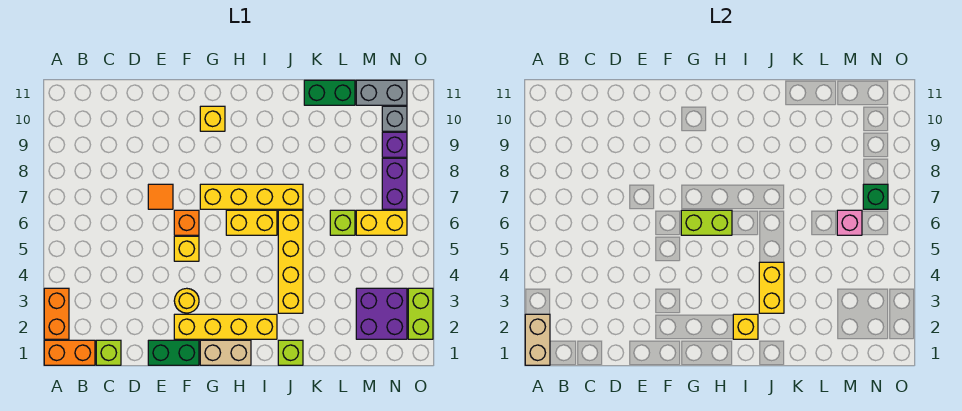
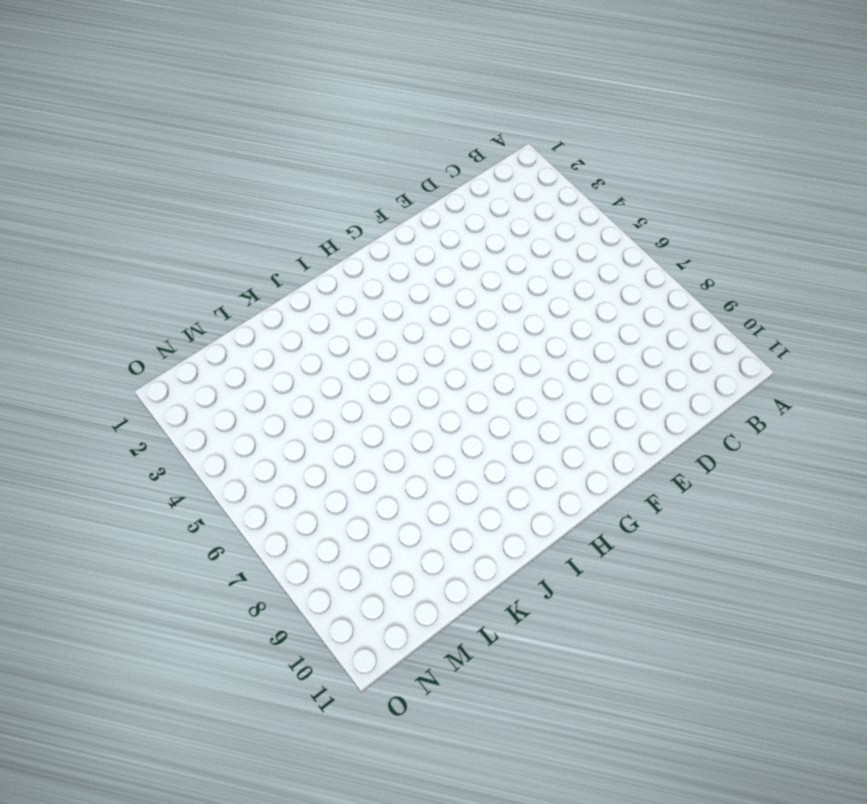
none -> orange brick A1:B1 level 1
none -> orange brick A2:A3 level 1
none -> lime brick C1 level 1
none -> green brick E1:F1 level 1

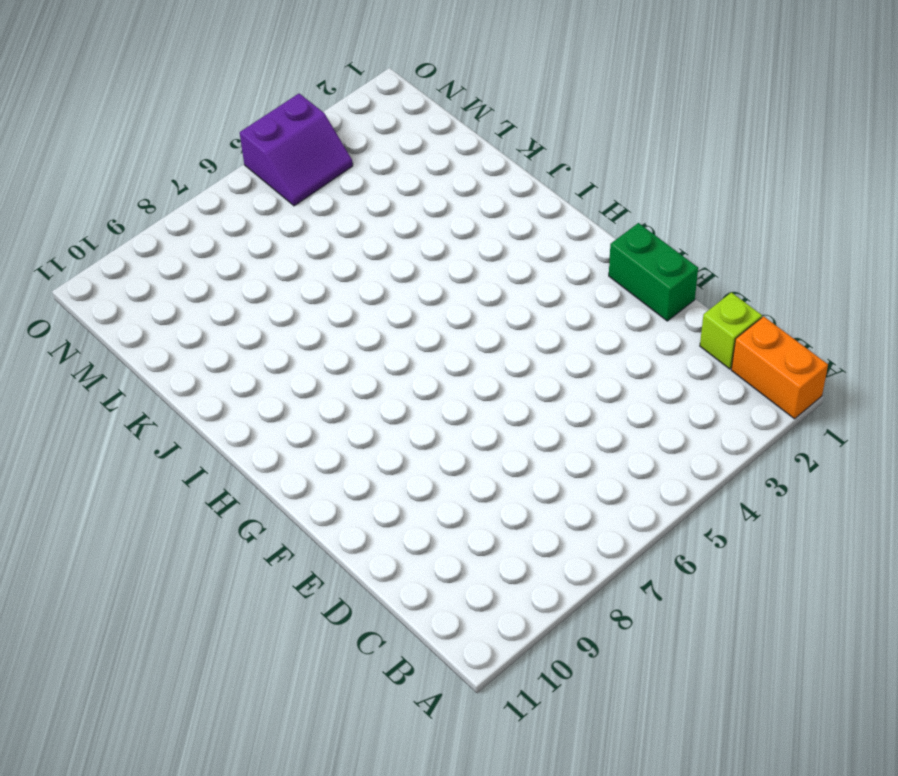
purple slope N4:O5 level 1 top O -> none
none -> orange brick A2:A3 level 1
none -> orange tile E7 level 1
none -> yellow brick F2:I2 level 1
none -> yellow round brick F3 level 1

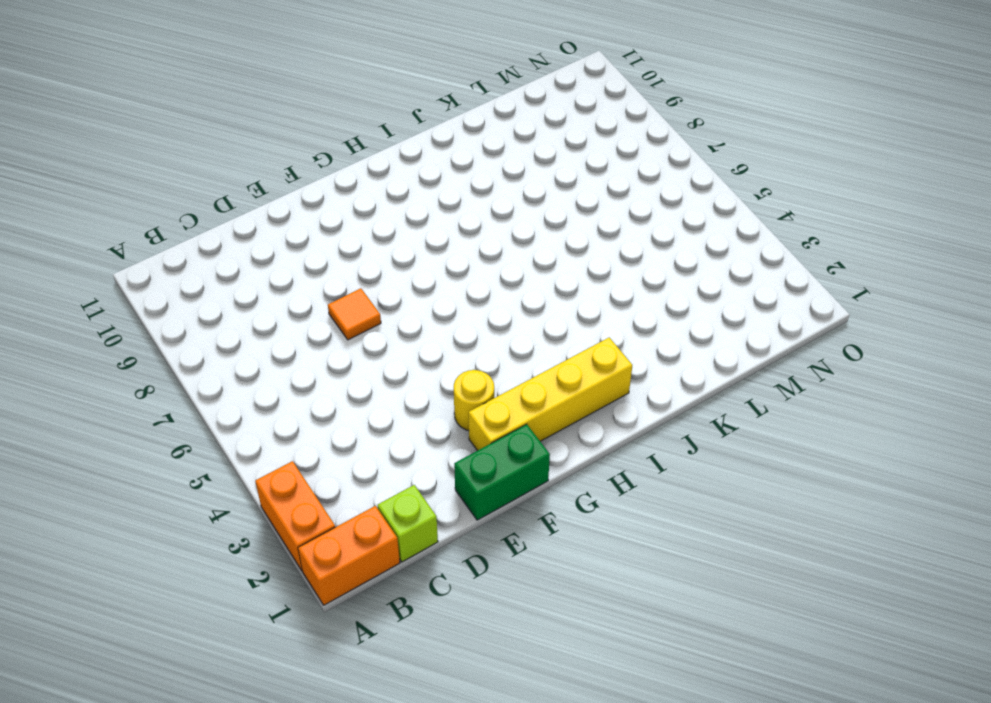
none -> yellow brick F5 level 1
none -> orange brick F6 level 1
none -> tan brick G1:H1 level 1
none -> yellow brick G7:J7 level 1

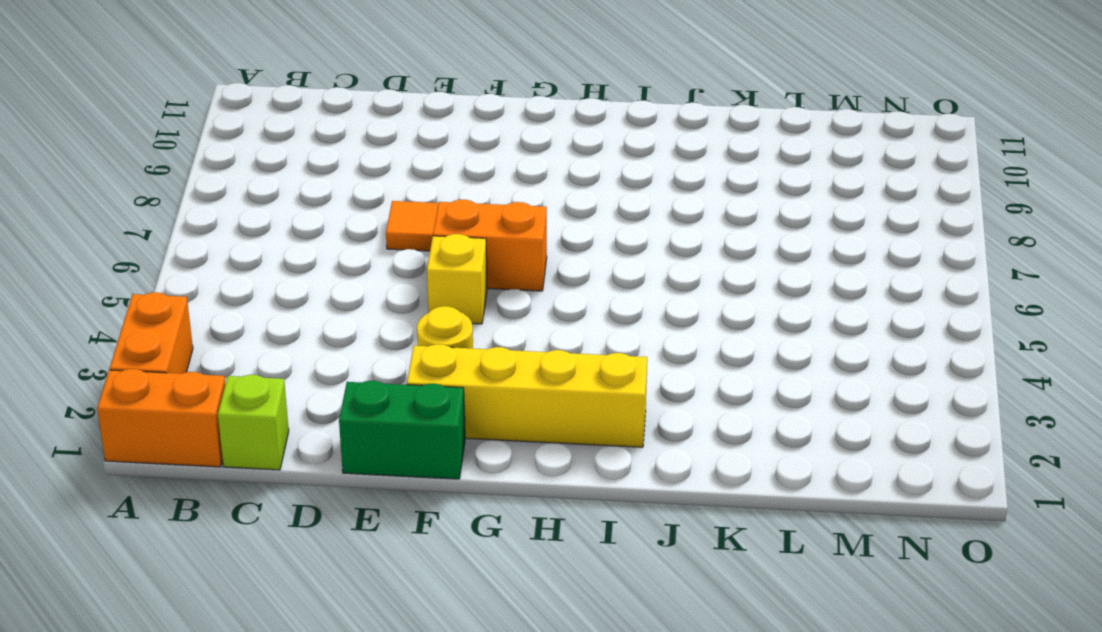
orange brick F6:G6 level 1 -> orange brick F6 level 1
none -> tan brick G1:H1 level 1
none -> yellow brick G7:J7 level 1
none -> yellow brick G10 level 1
none -> yellow brick H6:I6 level 1

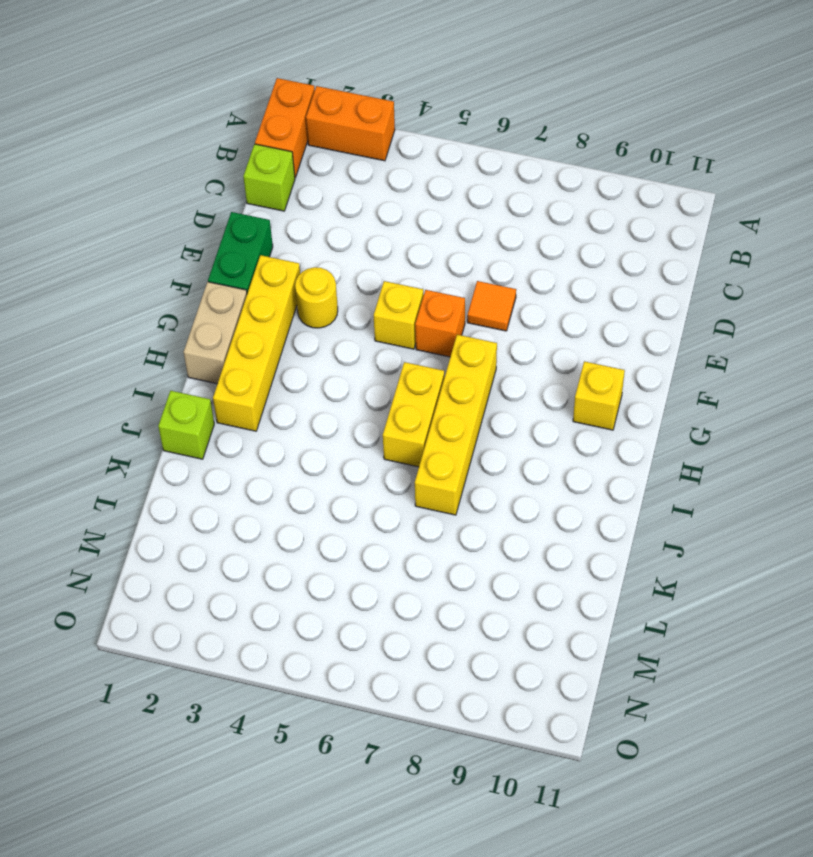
none -> yellow brick J3:J6 level 1
none -> green brick K11:L11 level 1
none -> lime brick L6 level 1
none -> purple brick M2:N3 level 1

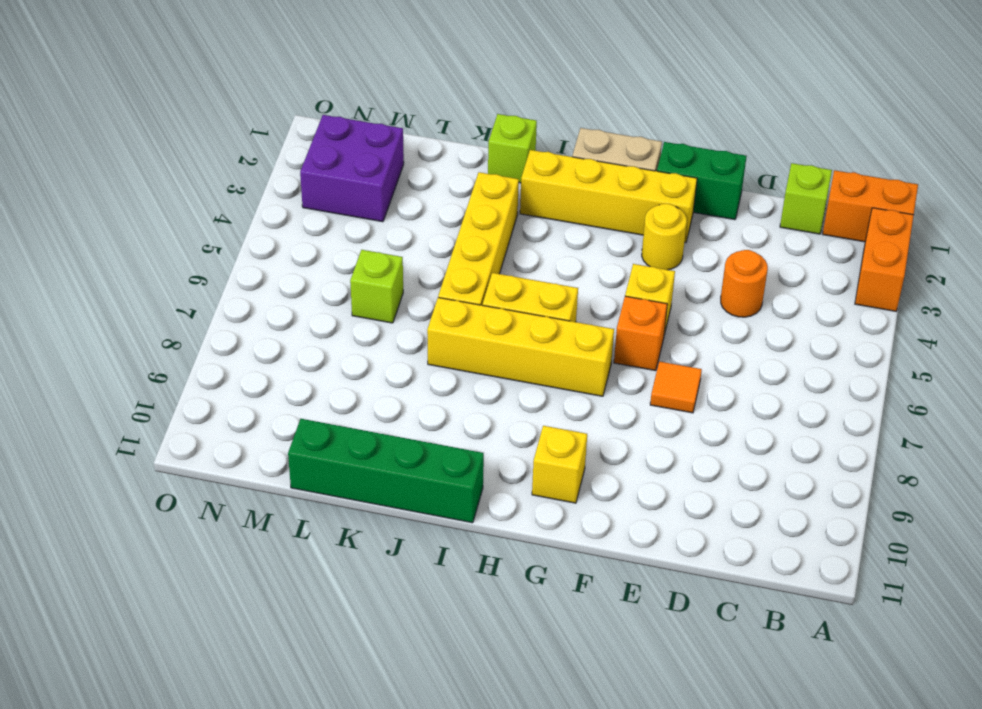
orange round brick D4 level 1 -> none
green brick I11:L11 level 1 -> green brick K11:L11 level 1
none -> yellow brick M6:N6 level 1
none -> grey brick M11:N11 level 1
none -> purple brick N7:N8 level 1
none -> purple brick N9 level 1

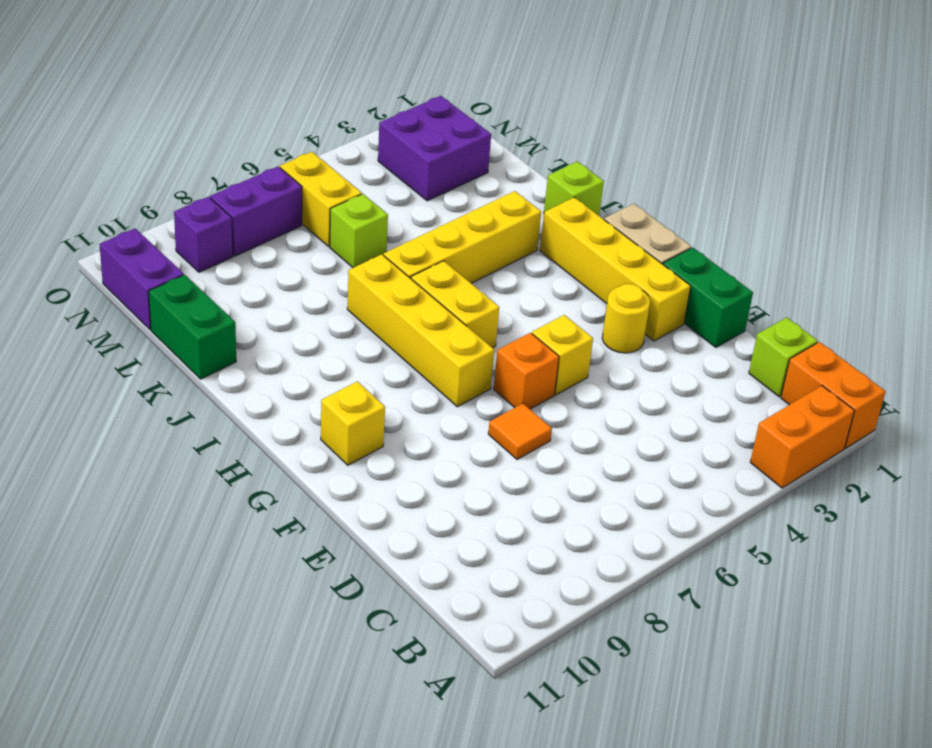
purple brick M11:N11 level 1 -> grey brick M11:N11 level 1
none -> grey brick N10 level 1
none -> lime brick O2:O3 level 1
none -> tan brick A1:A2 level 2
none -> lime brick G6:H6 level 2

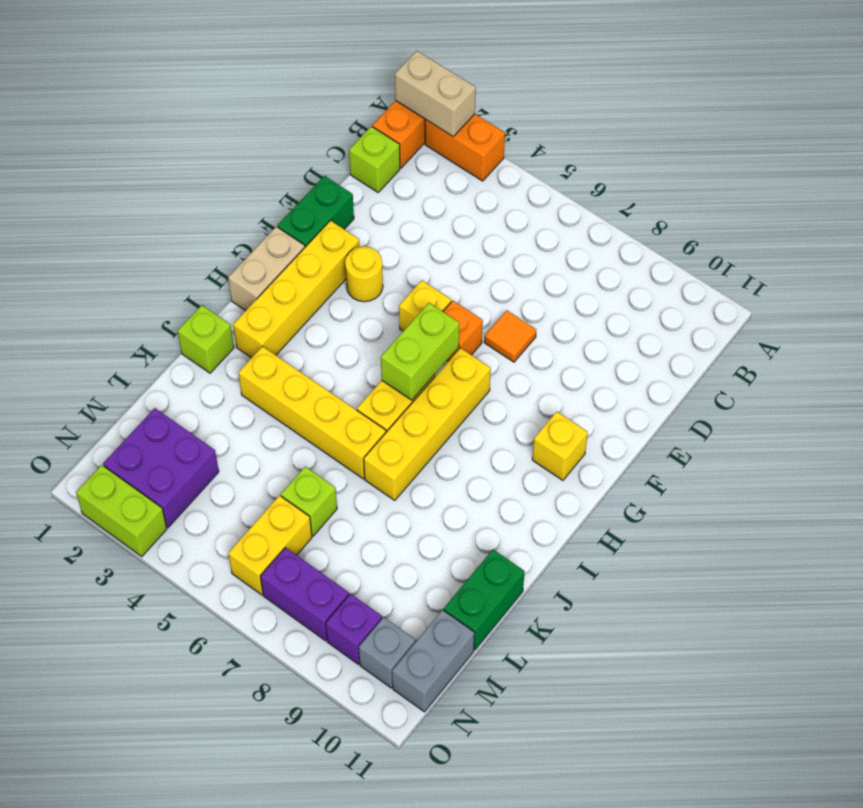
none -> yellow brick I2 level 2
none -> yellow brick J3:J4 level 2
none -> pink brick M6 level 2
none -> green brick N7 level 2

